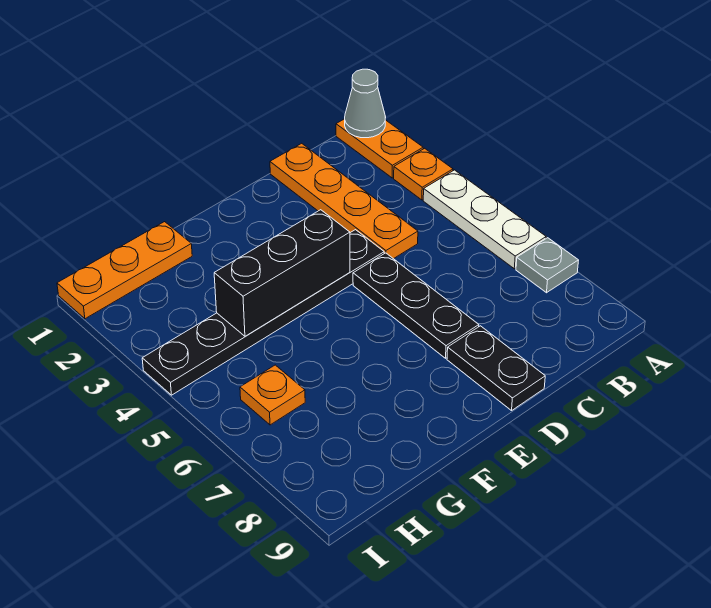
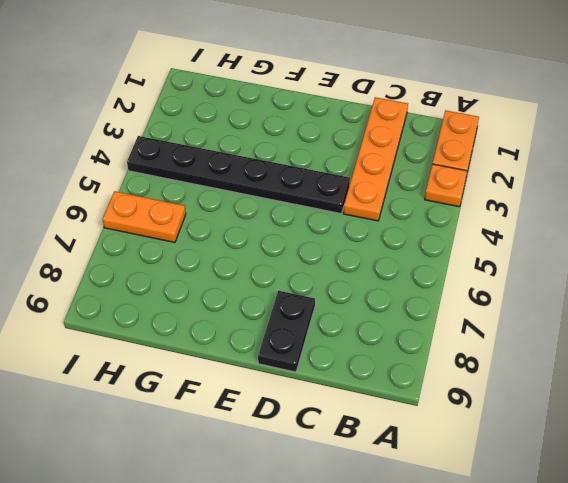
orange plate H6:I6 level 1 -> orange plate H6 level 1
none -> white plate A4:A6 level 1
none -> grey plate A7 level 1
none -> black plate D5:D7 level 1

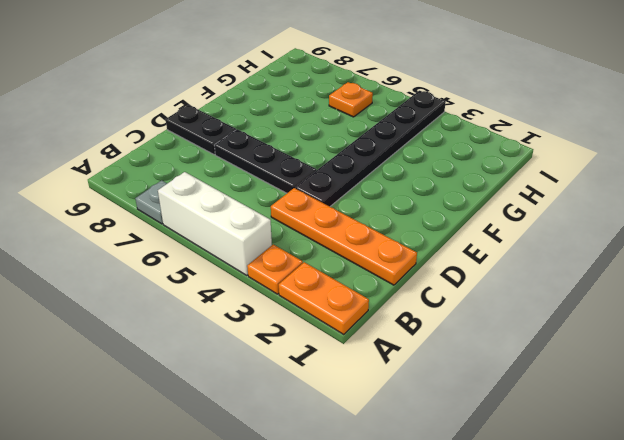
white brick A4:A6 level 1 -> white plate A4:A6 level 1
none -> orange plate G1:I1 level 1
none -> grey cone A1 level 2
none -> black brick E4:G4 level 2

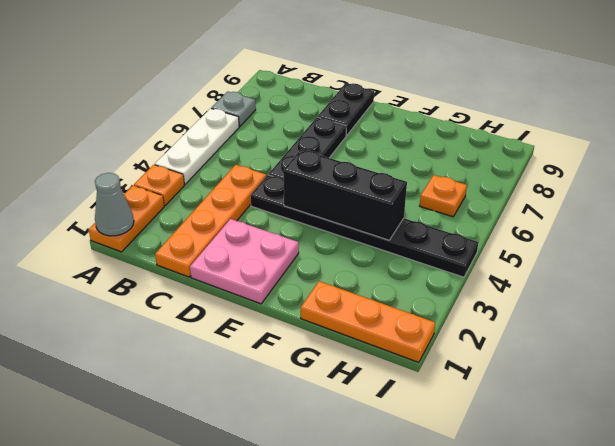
pink plate D1:E2 level 1 -> none

